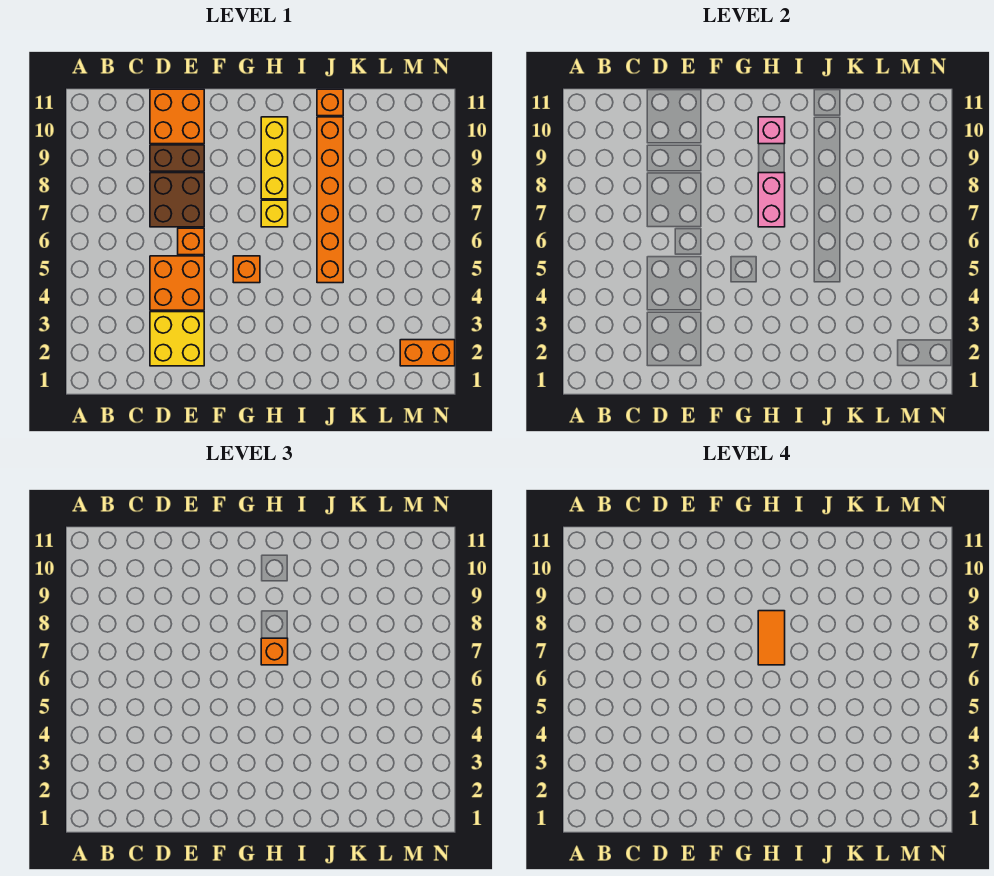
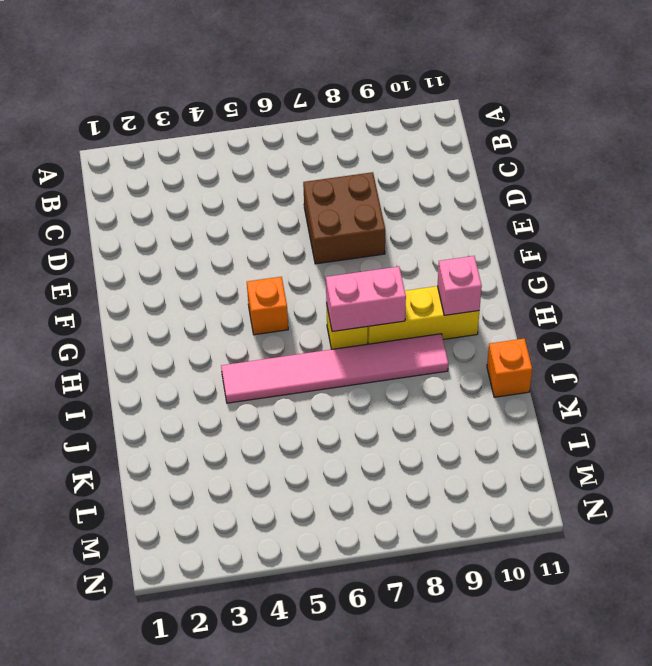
pink tile I4:I9 level 1 -> none
none -> yellow brick D2:E3 level 1
none -> orange brick D4:E5 level 1
none -> brown brick D9:E9 level 1

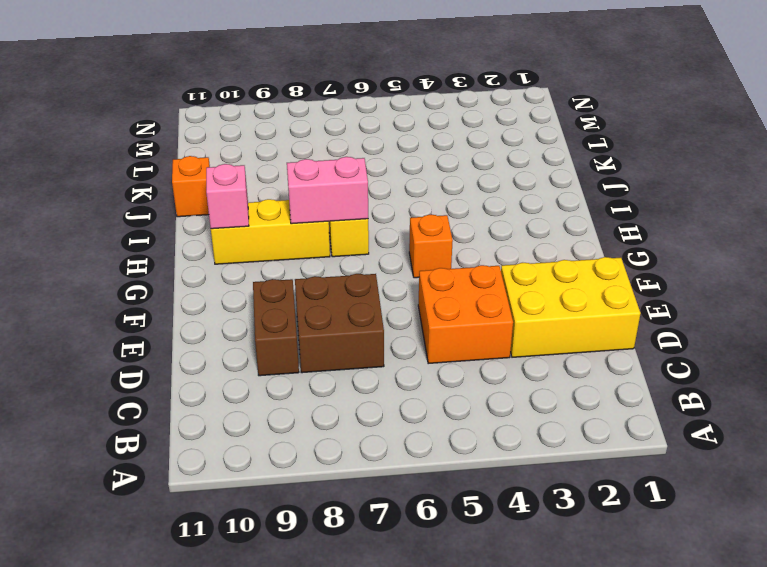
yellow brick D1:E3 level 1 -> yellow brick D2:E3 level 1
none -> orange brick D10:E11 level 1
none -> orange brick E6 level 1
none -> orange brick J5:J10 level 1

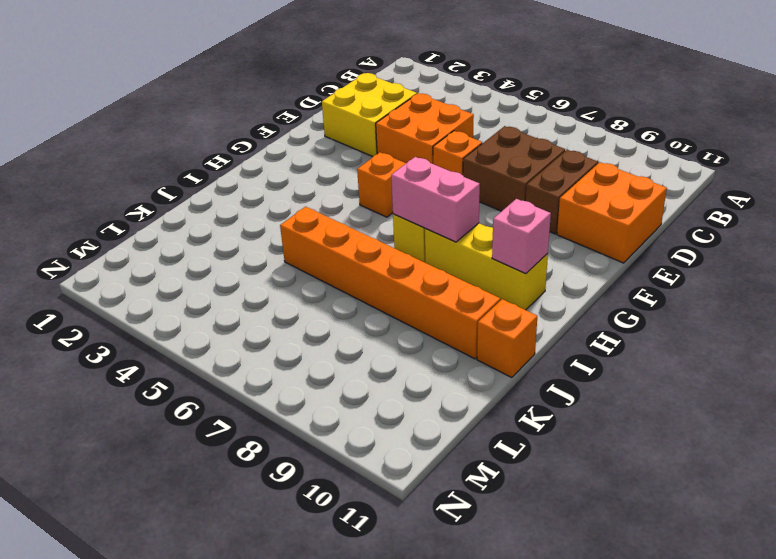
none -> orange brick M2:N2 level 1
none -> orange brick H7 level 3
none -> orange tile H7:H8 level 4

